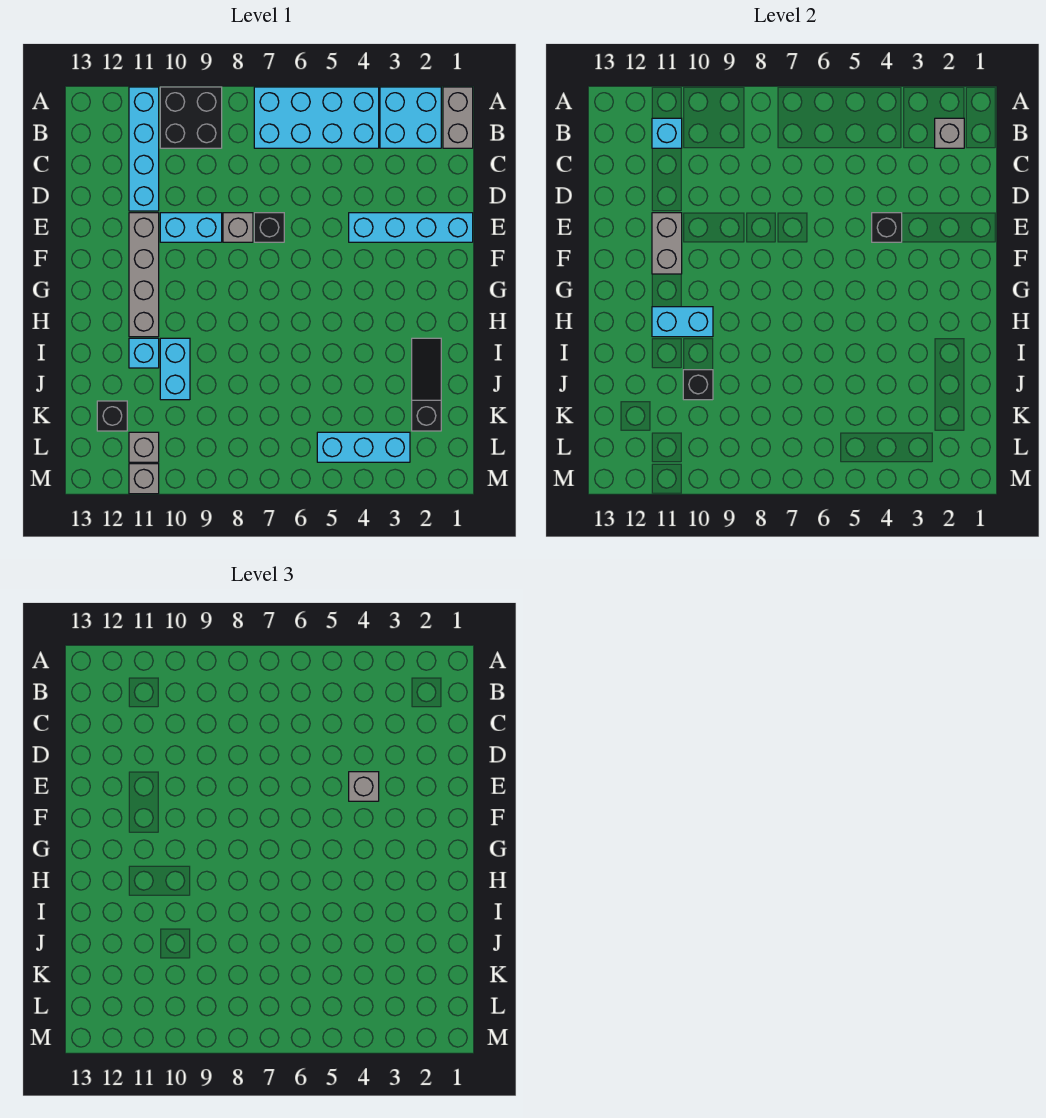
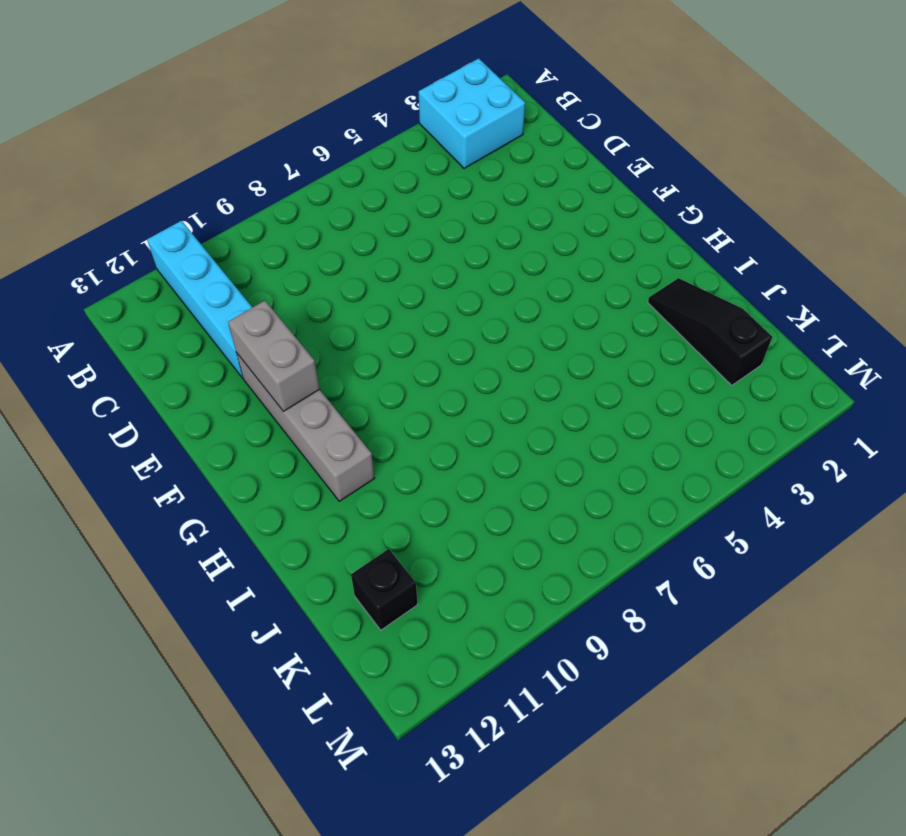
none -> grey brick A1:B1 level 1
none -> cyan brick A4:B7 level 1
none -> black brick A9:B10 level 1

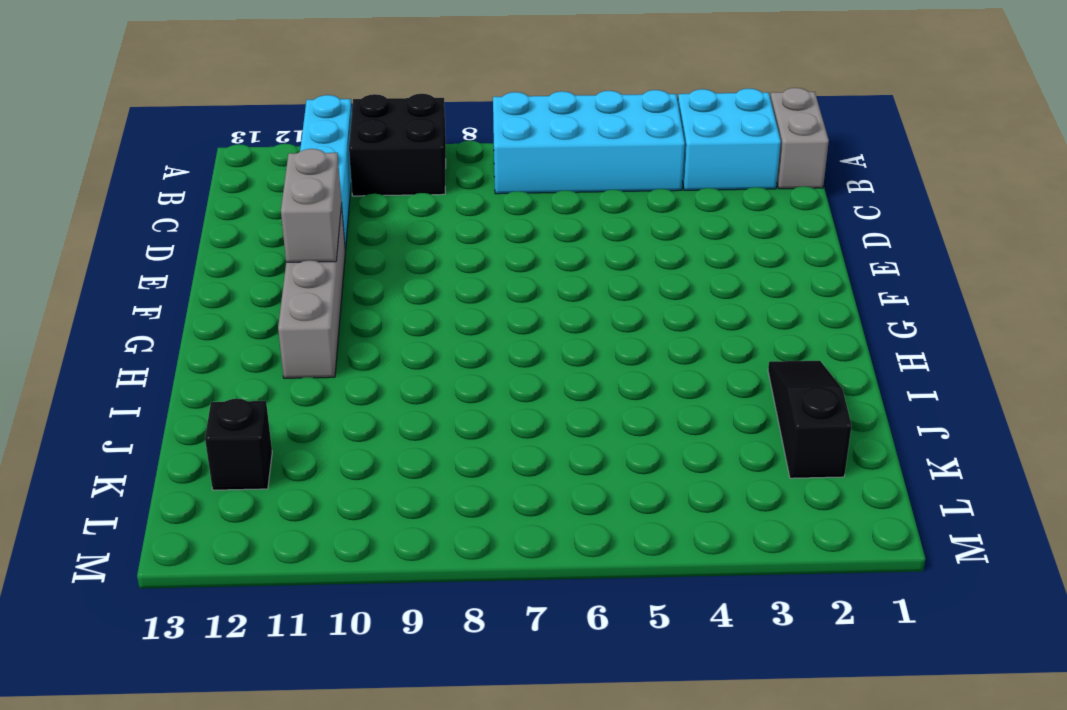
none -> cyan brick E1:E4 level 1
none -> black brick E7 level 1
none -> grey brick E8 level 1

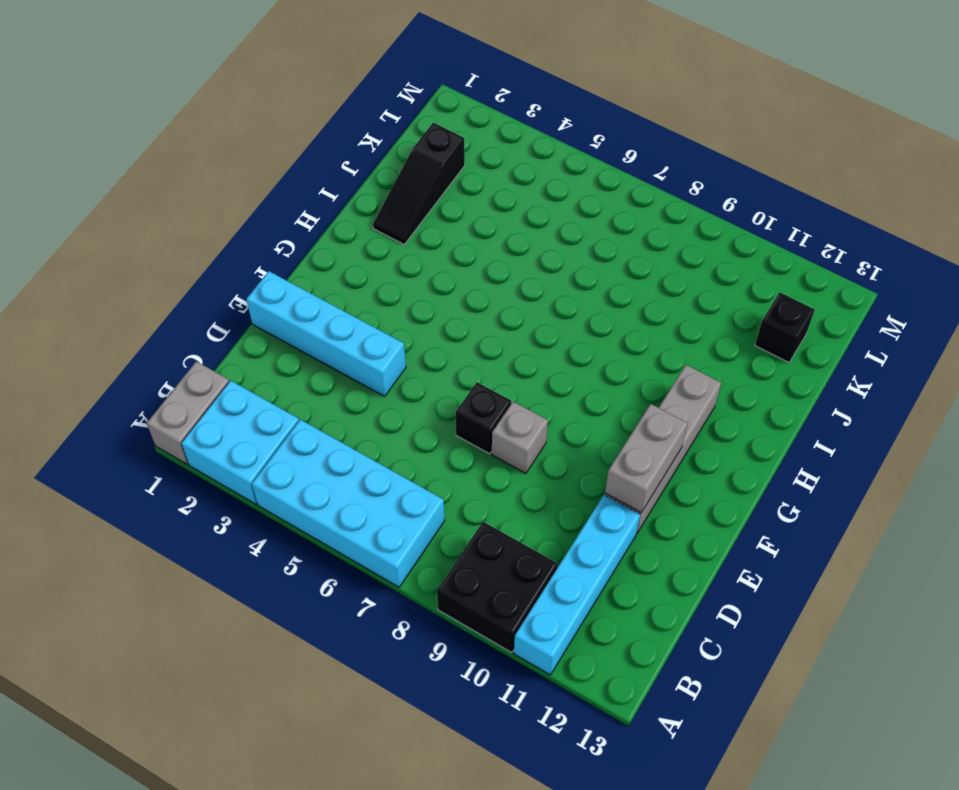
none -> cyan brick E9:E10 level 1
none -> cyan brick I10:J10 level 1
none -> cyan brick I11 level 1

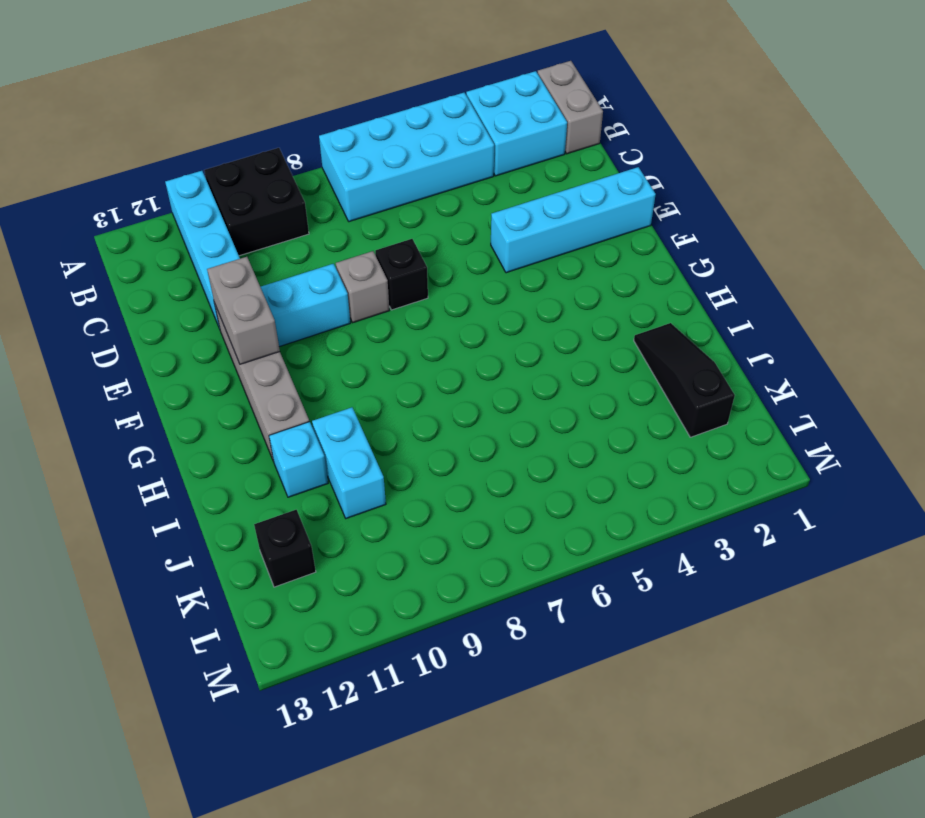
none -> cyan brick L3:L5 level 1
none -> grey brick L11 level 1
none -> grey brick M11 level 1

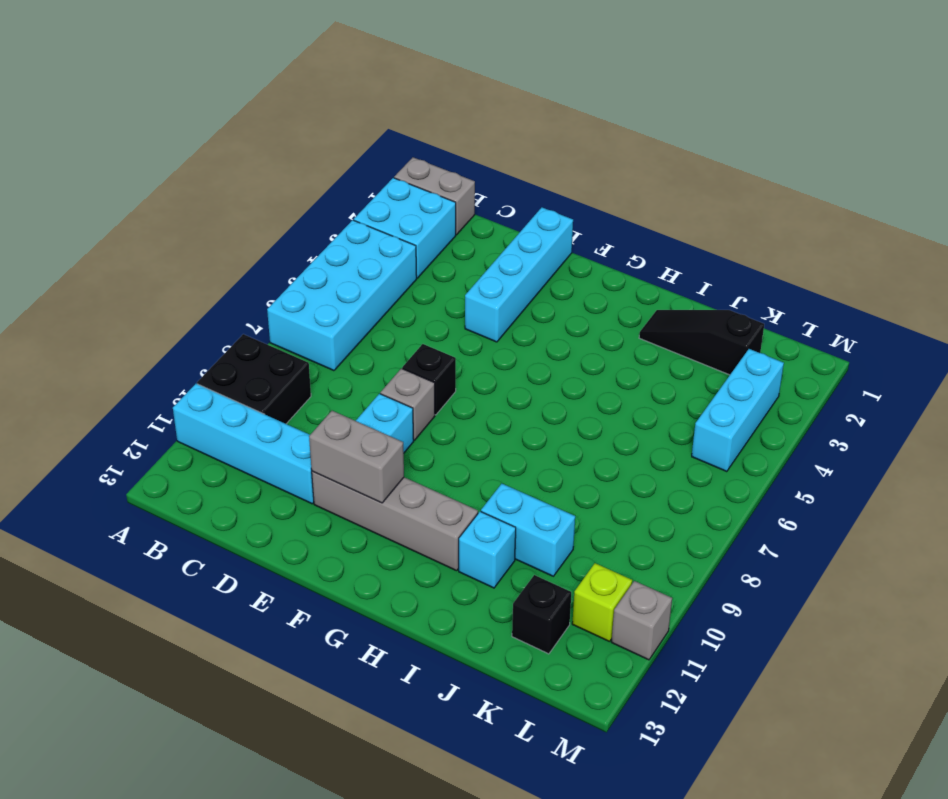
lime brick L11 level 1 -> grey brick L11 level 1
none -> grey brick B2 level 2
none -> cyan brick B11 level 2
none -> black brick E4 level 2

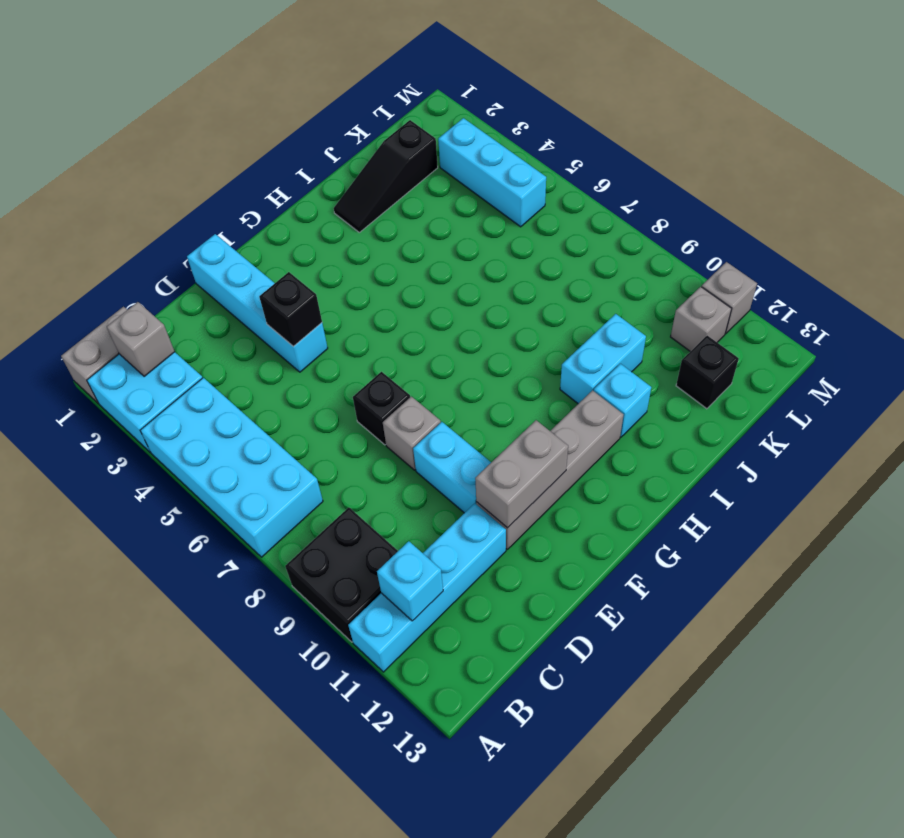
none -> cyan brick H10:H11 level 2
none -> black brick J10 level 2
none -> grey brick E4 level 3

